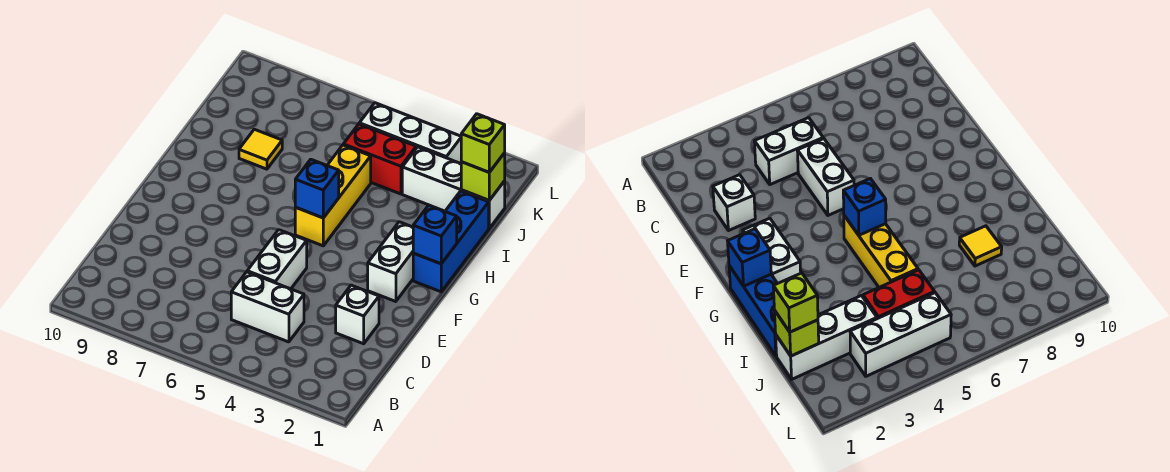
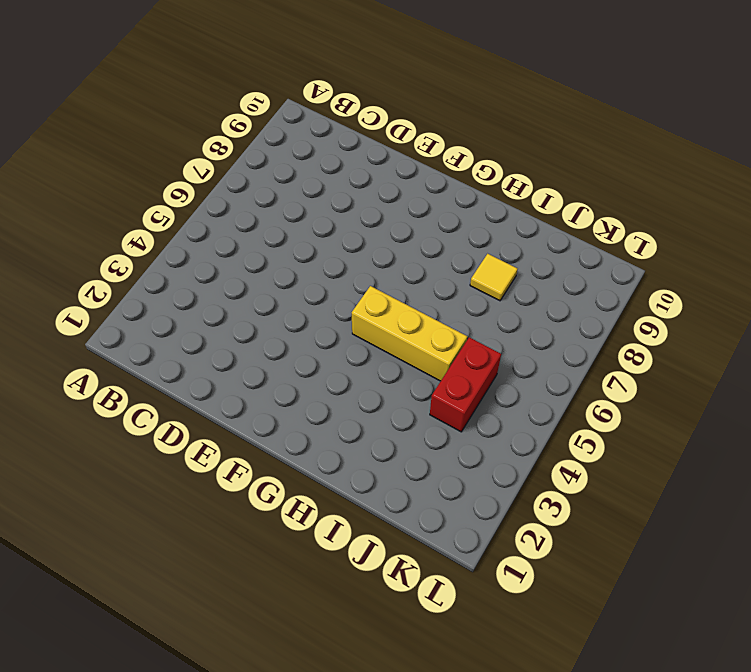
none -> white brick C4:C5 level 1
none -> white brick D2 level 1
none -> white brick D5:E5 level 1

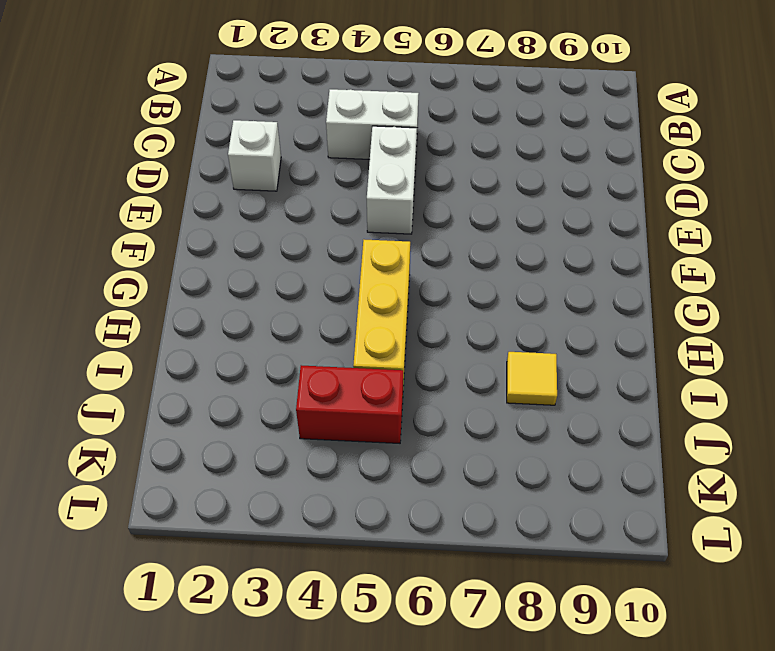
none -> white brick F2:G2 level 1
none -> blue brick G1:I1 level 1
none -> white brick J1:J3 level 1

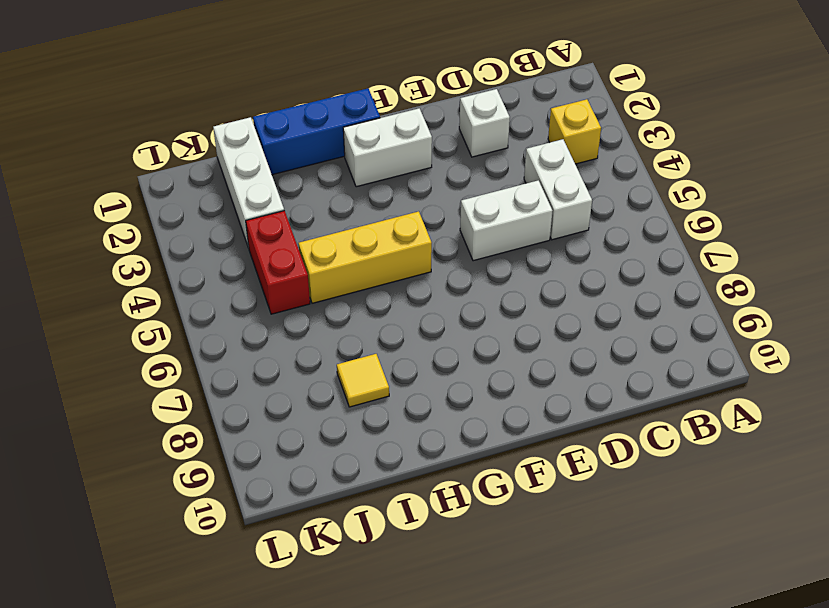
yellow brick B3 level 1 -> none
none -> white brick K3:K5 level 1
none -> blue brick G1 level 2
none -> blue brick G5 level 2

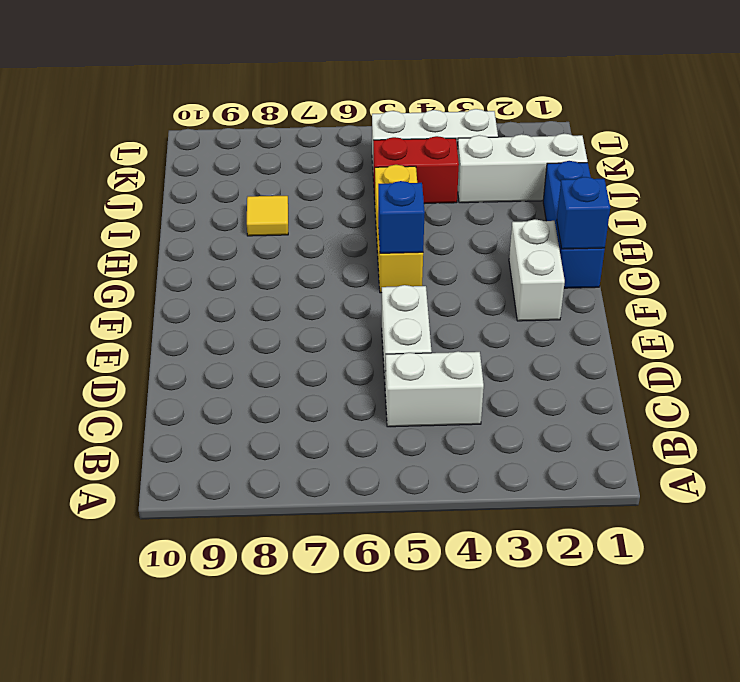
none -> white brick D2 level 1
none -> lime brick J1 level 2
none -> lime brick J1 level 3

